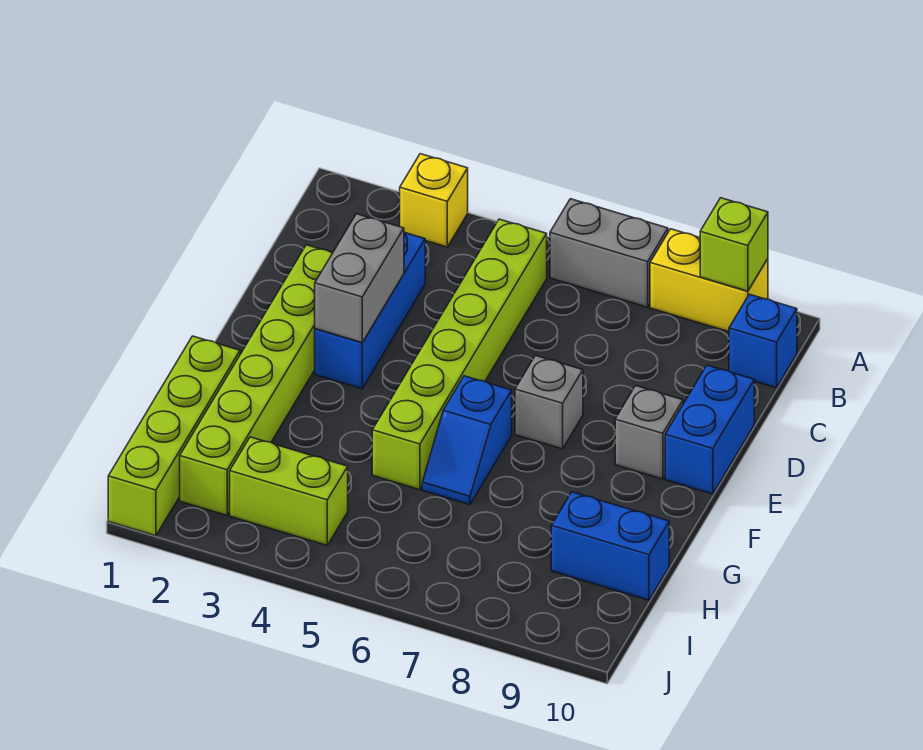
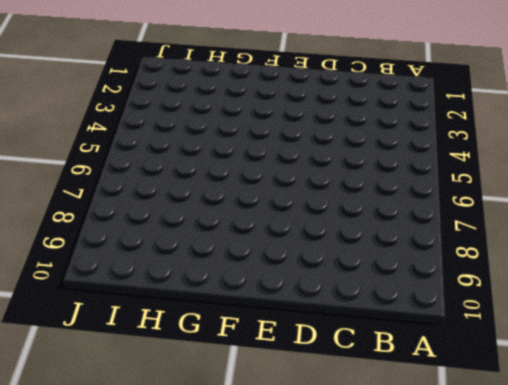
none -> yellow brick A3 level 1
none -> grey brick A6:A7 level 1
none -> yellow brick A8:A9 level 1

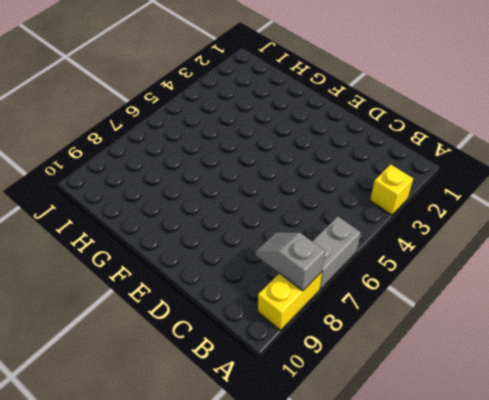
grey slope A8:B8 level 2 top A -> none
none -> lime brick B5:G5 level 1
none -> blue brick B10 level 1
none -> blue brick C3:E3 level 1

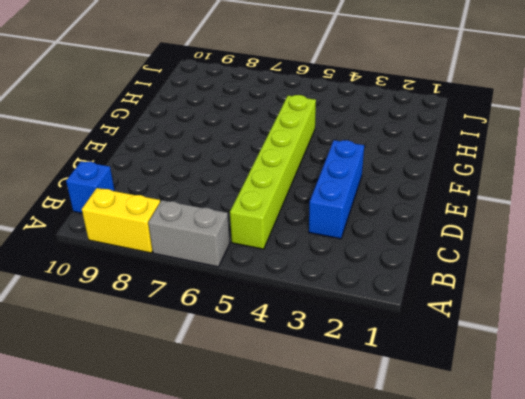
none -> yellow brick A3 level 1
none -> lime brick D2:I2 level 1
none -> blue brick D10:E10 level 1

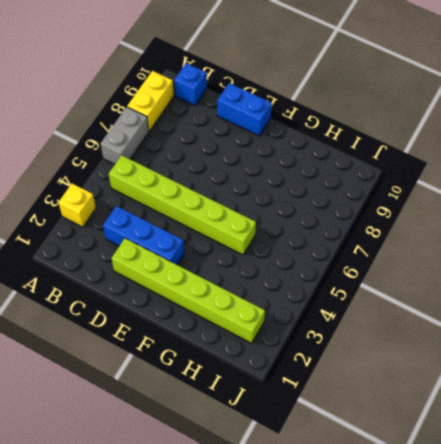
none -> grey brick E7 level 1
none -> grey brick E9 level 1
none -> blue slope F6:G6 level 1 top F

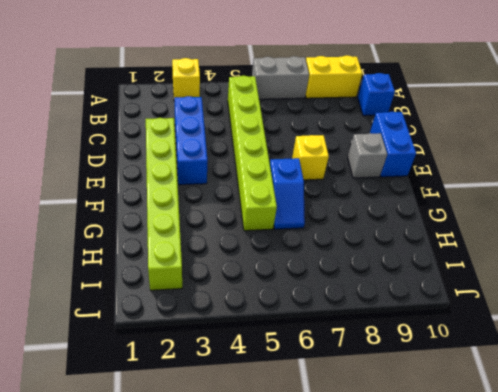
yellow brick E7 level 1 -> grey brick E7 level 1
none -> lime brick G1:J1 level 1
none -> blue brick H9:H10 level 1
none -> lime brick I3:I4 level 1

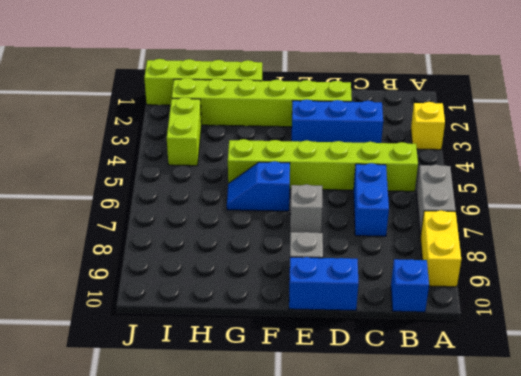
blue brick C6:C7 level 1 -> blue brick H9:H10 level 1
none -> lime brick A9 level 2
none -> grey brick D3:E3 level 2

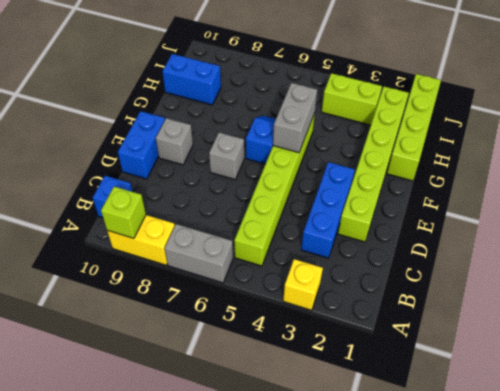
grey brick F5:G5 level 2 -> grey brick D3:E3 level 2

